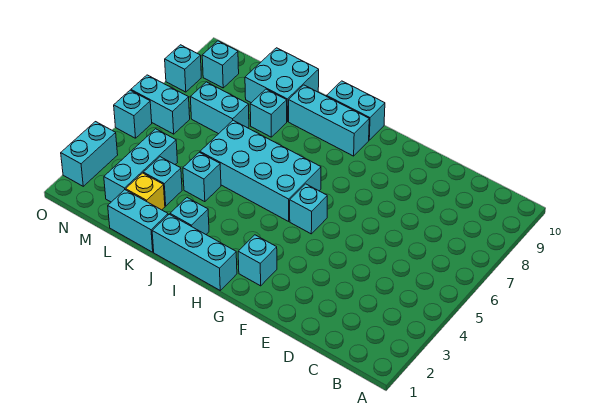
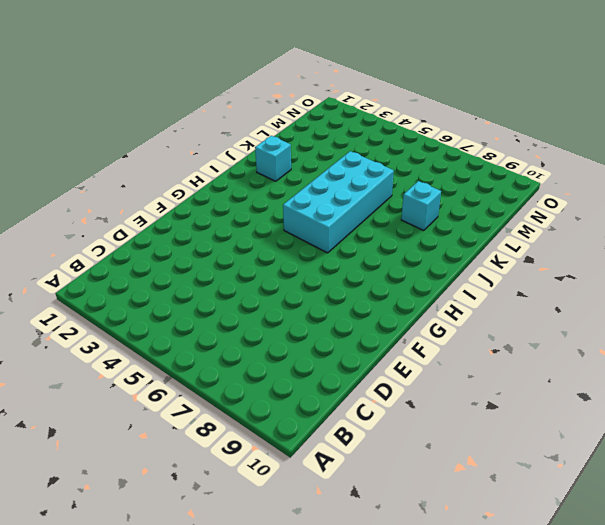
none -> cyan brick G2 level 1
none -> cyan brick G5 level 1
none -> cyan brick H1:J1 level 1

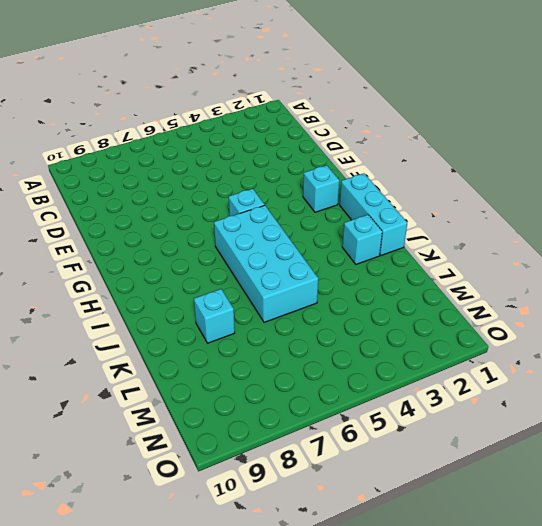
none -> cyan brick H9:J9 level 1
none -> cyan brick H10:I10 level 1
none -> cyan brick K1:L1 level 1

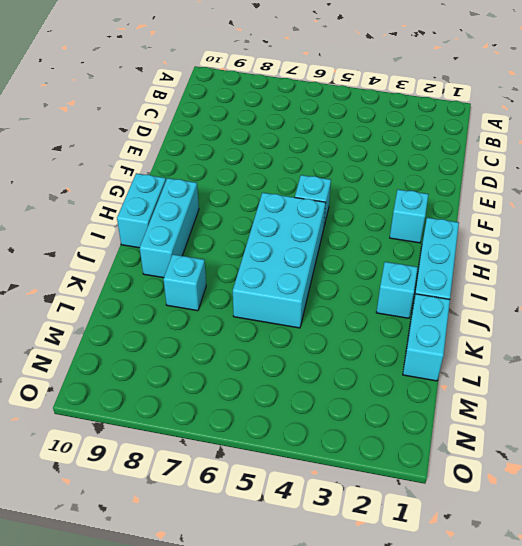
none -> cyan brick K4 level 1
none -> cyan brick K9:L10 level 1
none -> yellow brick L2 level 1

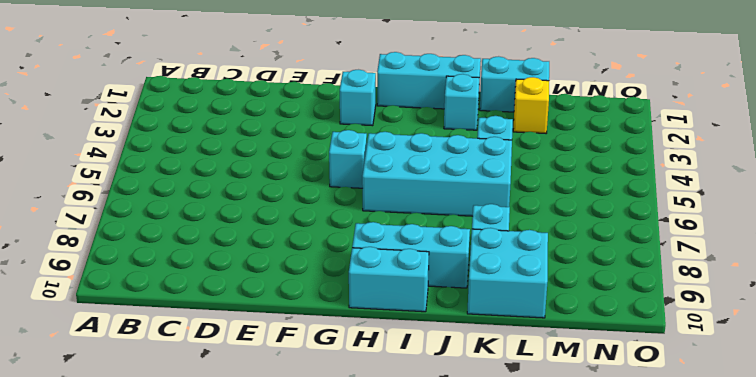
none -> cyan brick L3 level 1
none -> cyan brick L7:M7 level 1
none -> cyan brick M2:M4 level 1

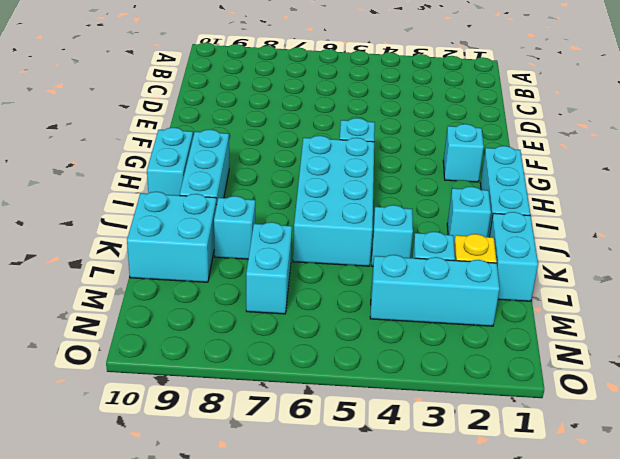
none -> cyan brick N6:O6 level 1
none -> cyan brick N9 level 1
none -> cyan brick O2:O3 level 1

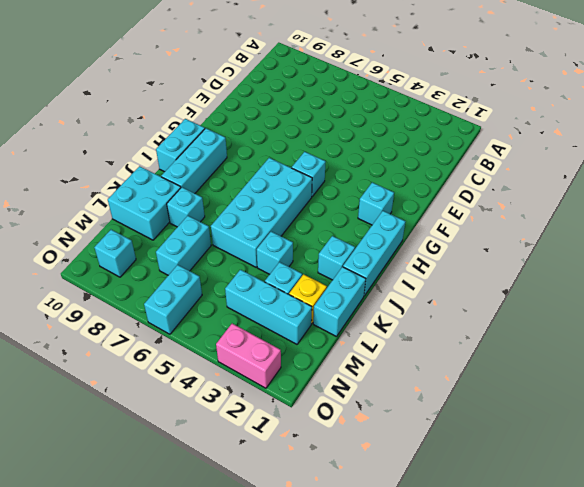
pink brick O2:O3 level 1 -> cyan brick O2:O3 level 1
none -> cyan brick O5 level 1
none -> cyan brick O8 level 1

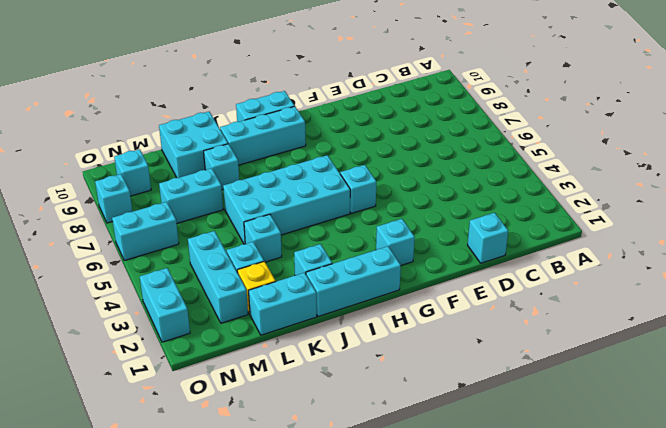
cyan brick D1 level 1 -> cyan brick O5 level 1

